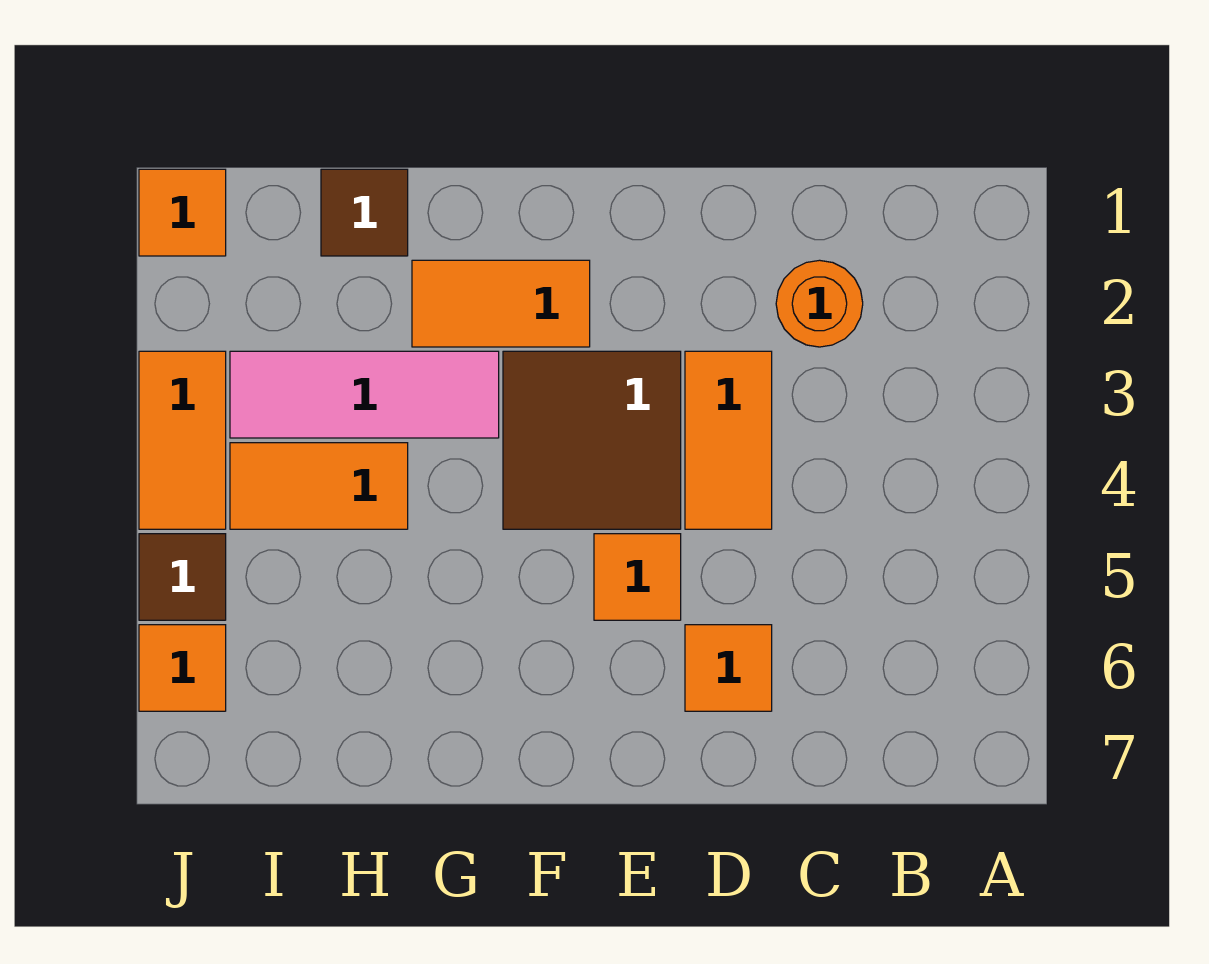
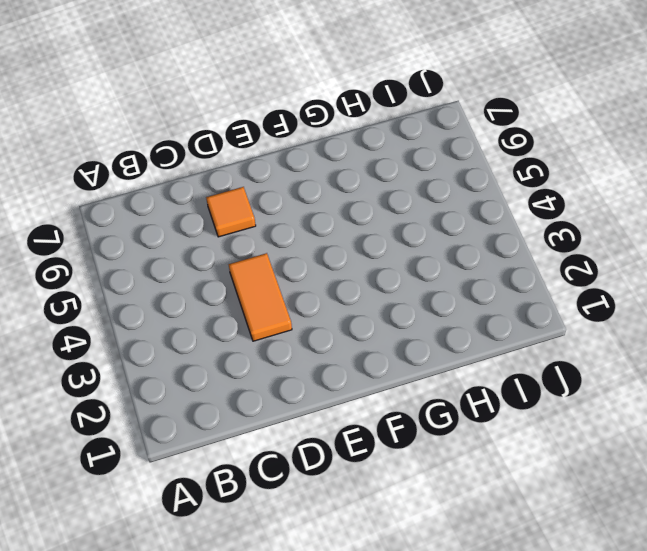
none -> orange round brick C2 level 1
none -> brown tile E3:F4 level 1
none -> orange tile E5 level 1

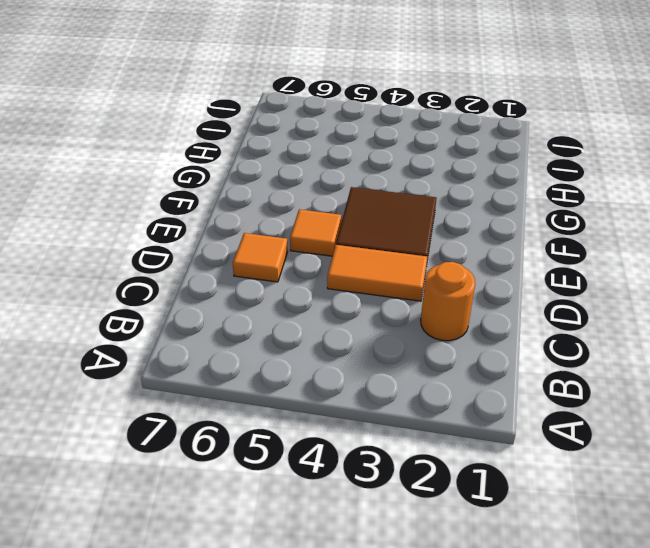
none -> orange tile F2:G2 level 1
none -> pink tile G3:I3 level 1
none -> brown tile H1 level 1

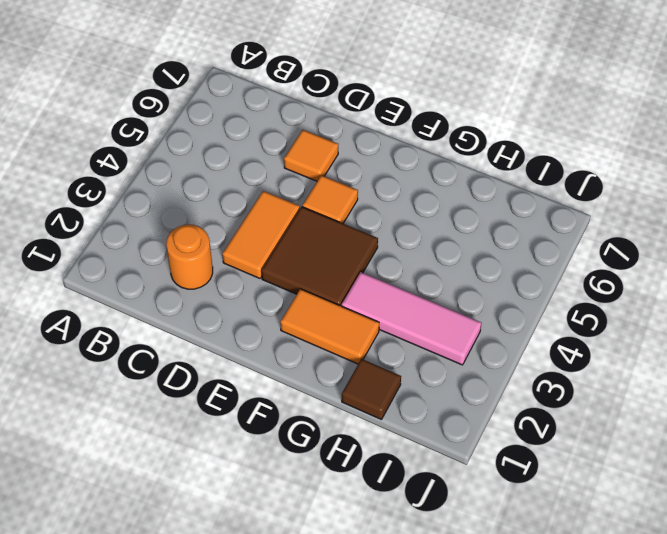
none -> orange tile H4:I4 level 1
none -> orange tile J1 level 1
none -> orange tile J3:J4 level 1

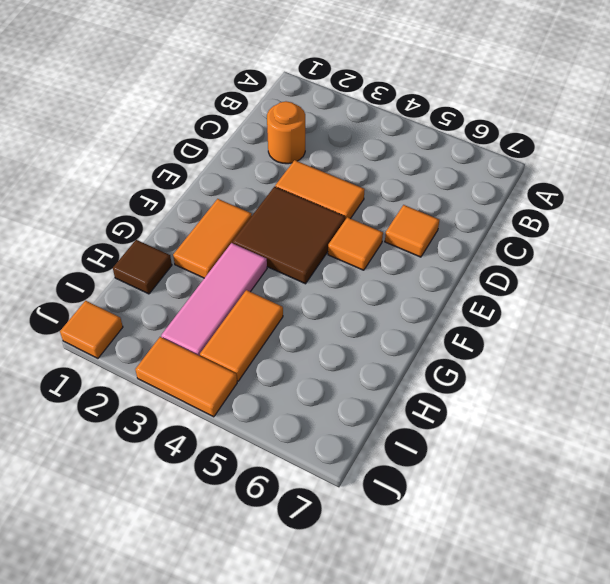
none -> brown tile J5 level 1
none -> orange tile J6 level 1

